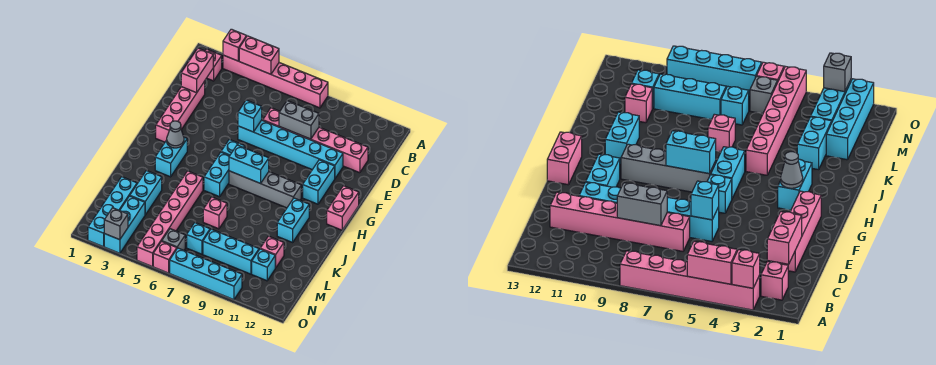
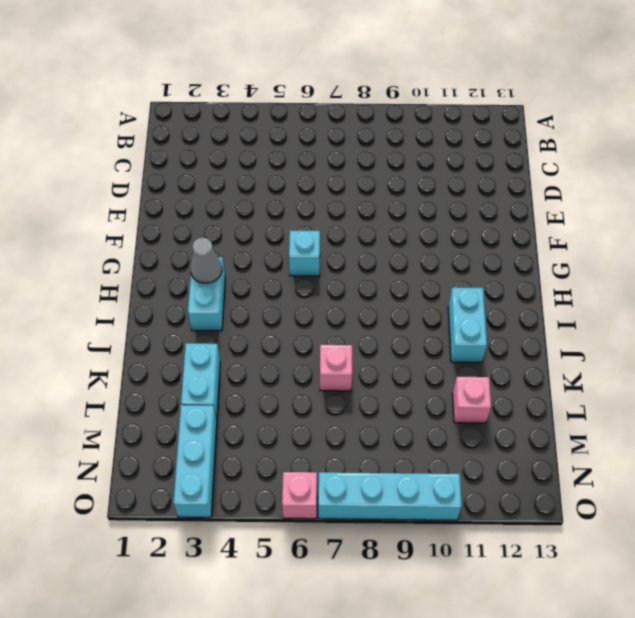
none -> pink brick A3:A8 level 1
none -> pink brick B2 level 1
none -> pink brick D2:G2 level 1
none -> pink brick D7:D12 level 1

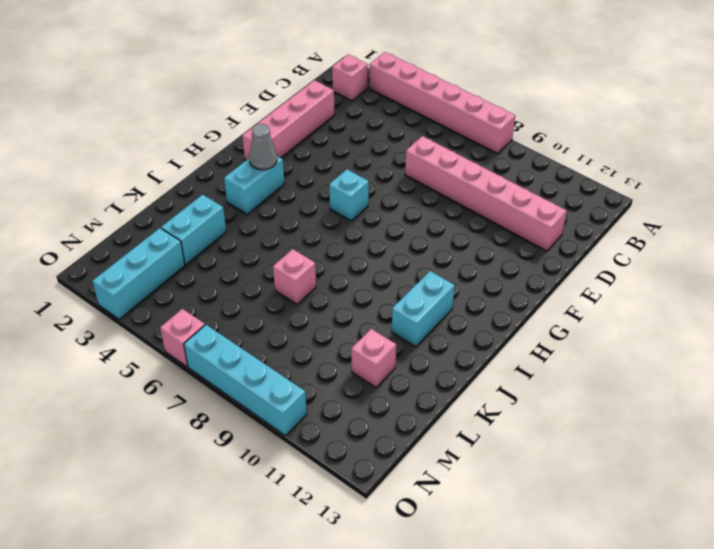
none -> cyan brick E6:E11 level 1
none -> cyan brick F11:G11 level 1
none -> pink brick G13:H13 level 1
none -> cyan brick H6:I6 level 1

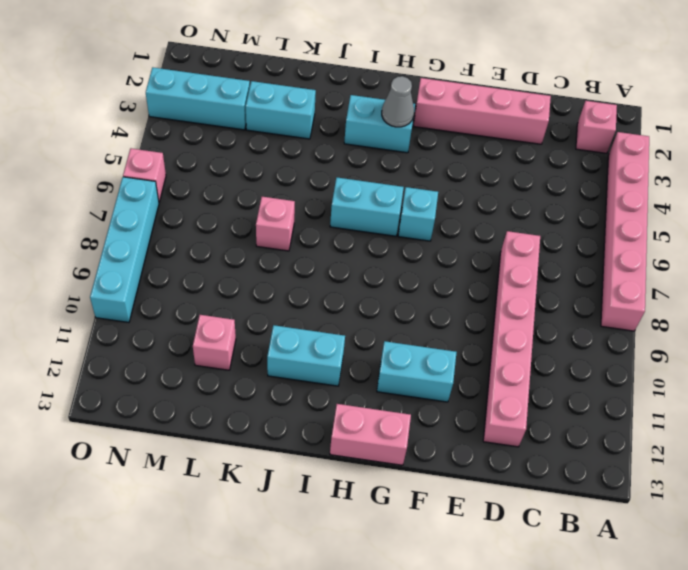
none -> cyan brick E6:E11 level 1
none -> grey brick H7:H10 level 1
none -> pink brick J5:O5 level 1
none -> cyan brick L2:O2 level 1

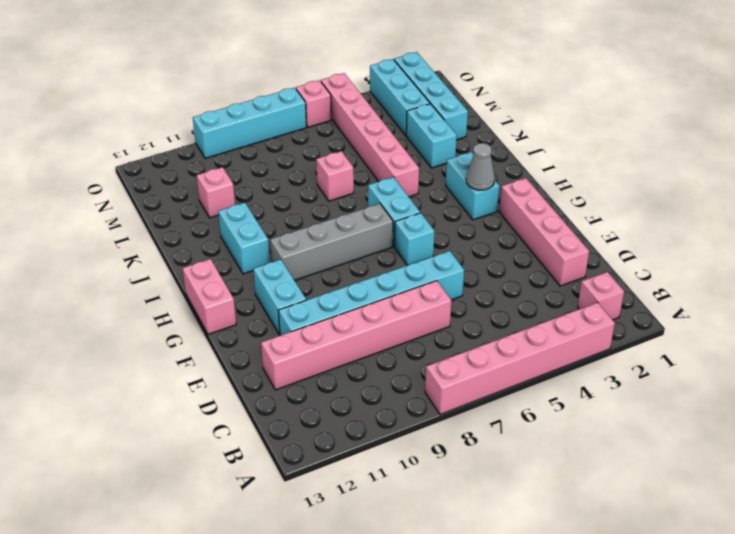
none -> cyan brick M7 level 1
none -> cyan brick M8:M10 level 1
none -> cyan brick M11 level 1
none -> grey brick N6 level 1

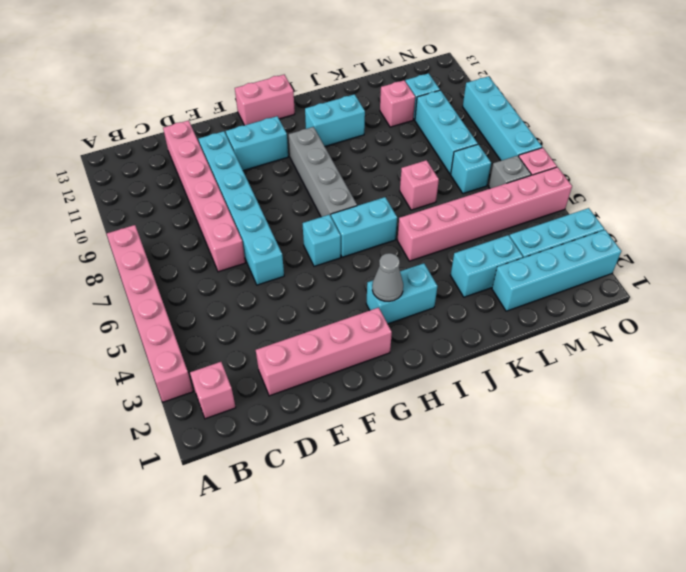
none -> pink brick A3 level 2
none -> pink brick A4:A5 level 2
none -> pink brick C2:D2 level 2
none -> grey brick D8:D9 level 2

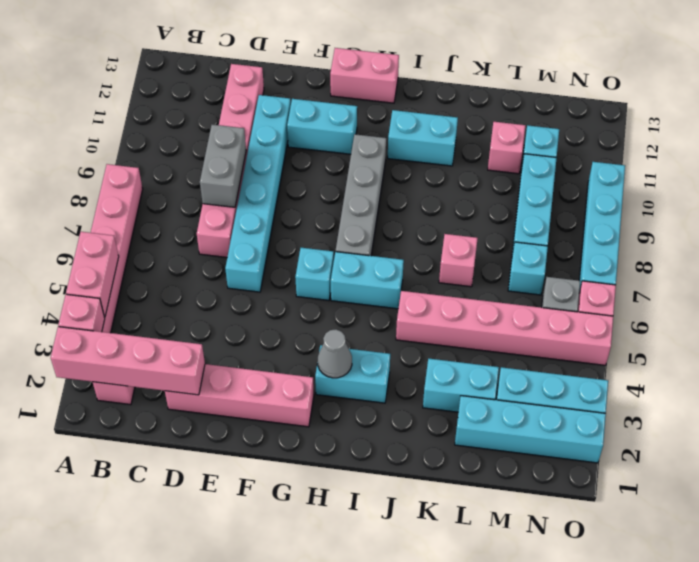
pink brick A2:D2 level 2 -> pink brick C2:D2 level 2
none -> cyan brick E6 level 2
none -> cyan brick H7:H8 level 2
none -> grey brick O3 level 2

